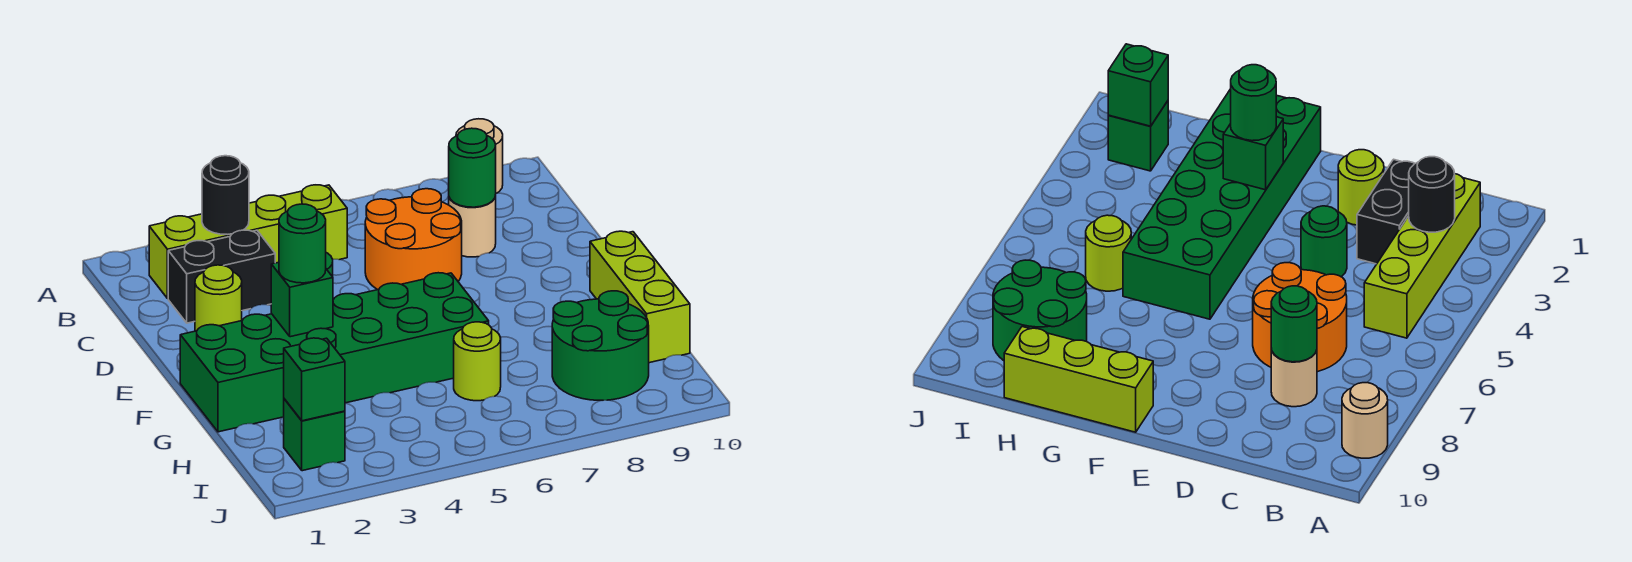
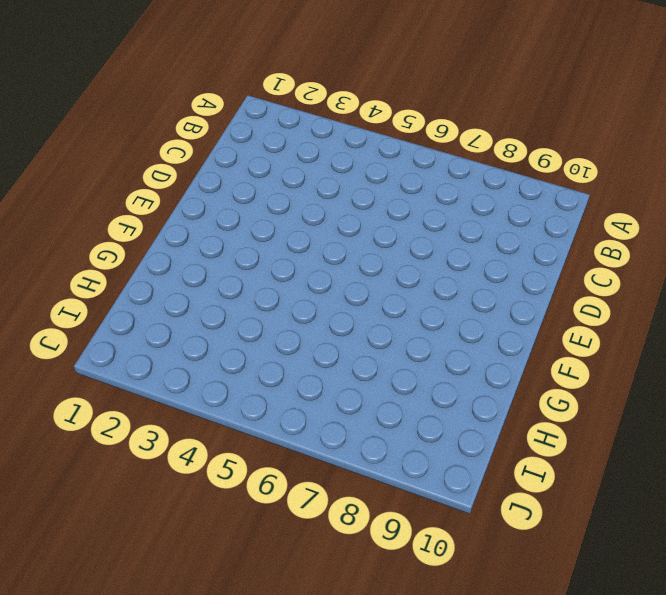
none -> tan round brick A9 level 1
none -> lime brick B2:B5 level 1
none -> black brick C2:C3 level 1

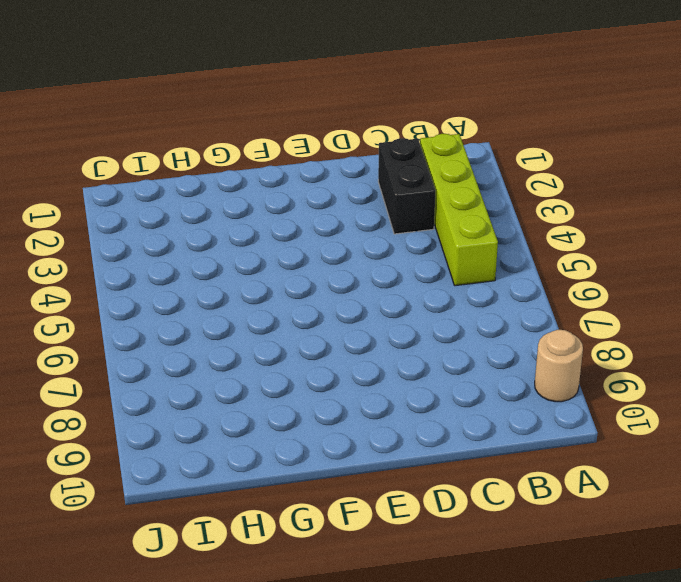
none -> orange round brick C6:D7 level 1
none -> tan round brick C8 level 1
none -> lime round brick D2 level 1

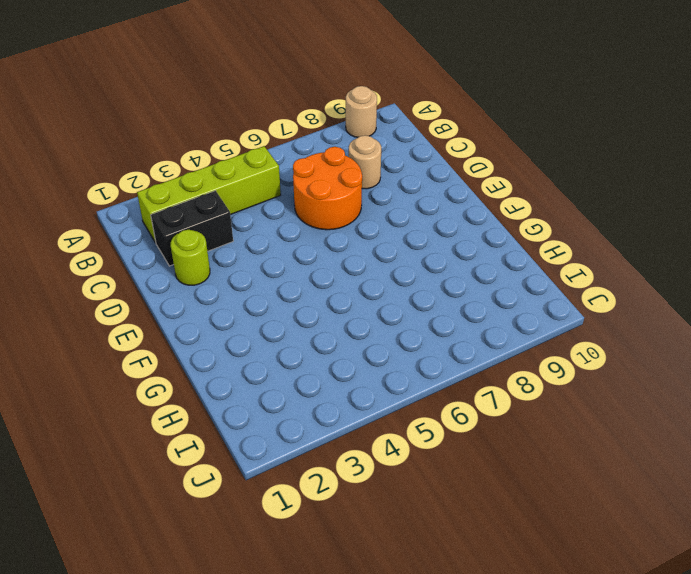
none -> green round brick D4 level 1
none -> green brick F1:G6 level 1
none -> lime brick F10:H10 level 1

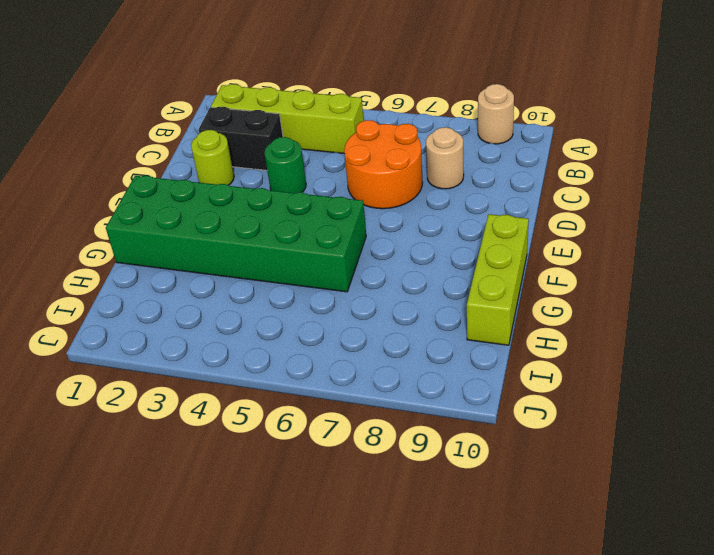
none -> lime round brick H6 level 1
none -> green round brick H8:I9 level 1
none -> green brick I2 level 1

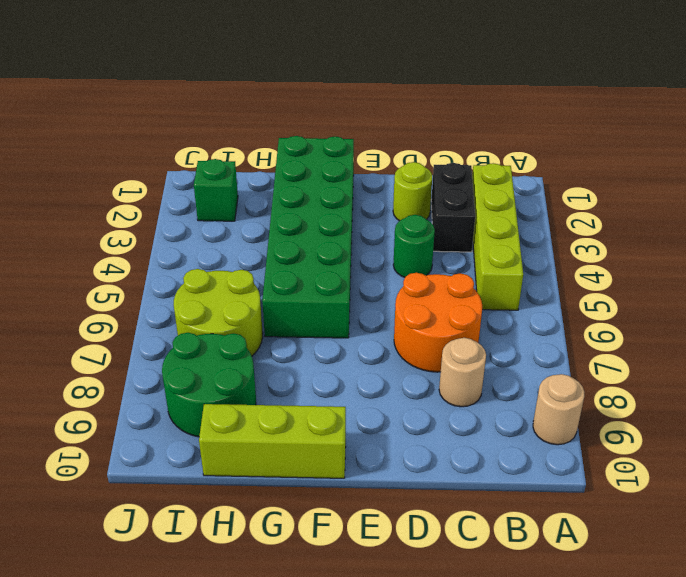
lime round brick H6:I7 level 1 -> lime round brick H6 level 1
none -> black round brick B3 level 2
none -> green round brick C8 level 2
none -> green brick F3 level 2

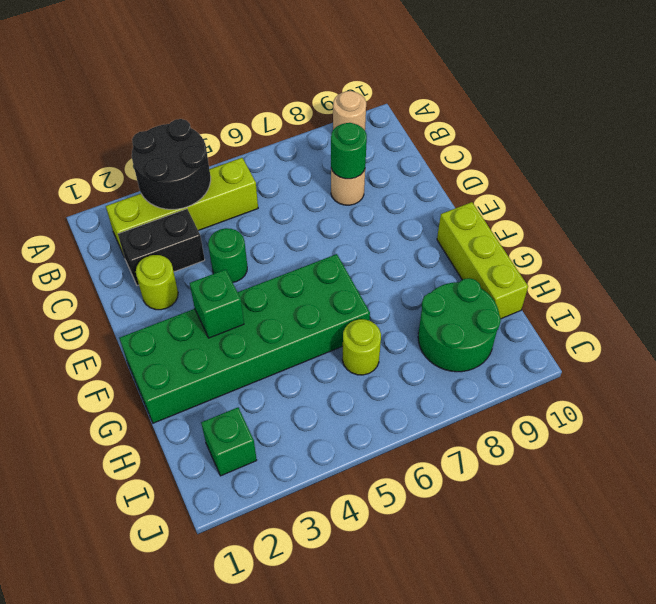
black round brick A3:B4 level 2 -> black round brick B3 level 2
none -> orange round brick C6:D7 level 1
none -> green brick I2 level 2
none -> green round brick F3 level 3

